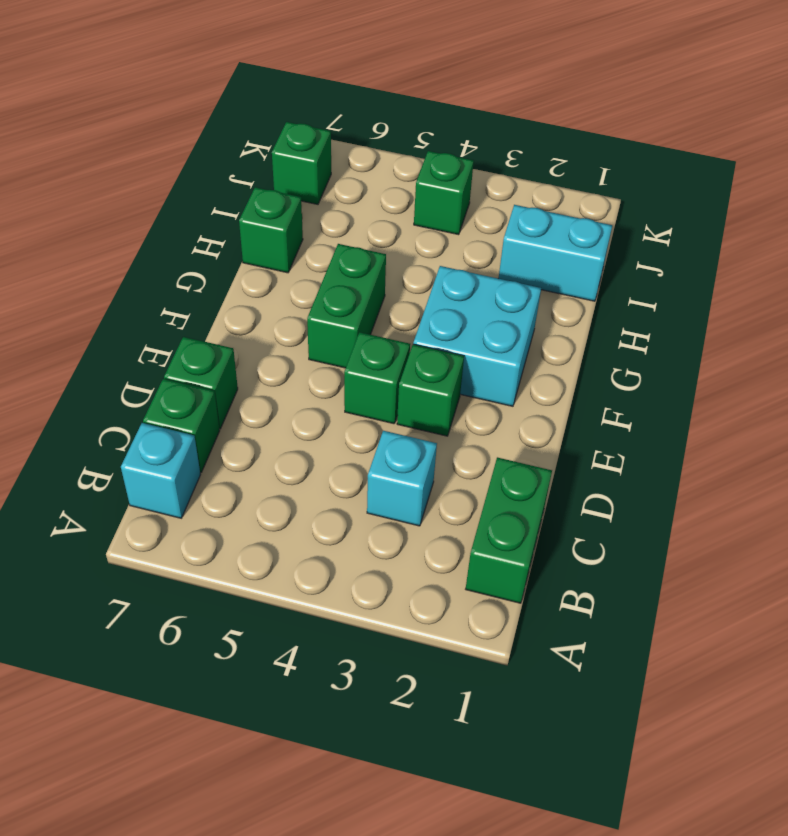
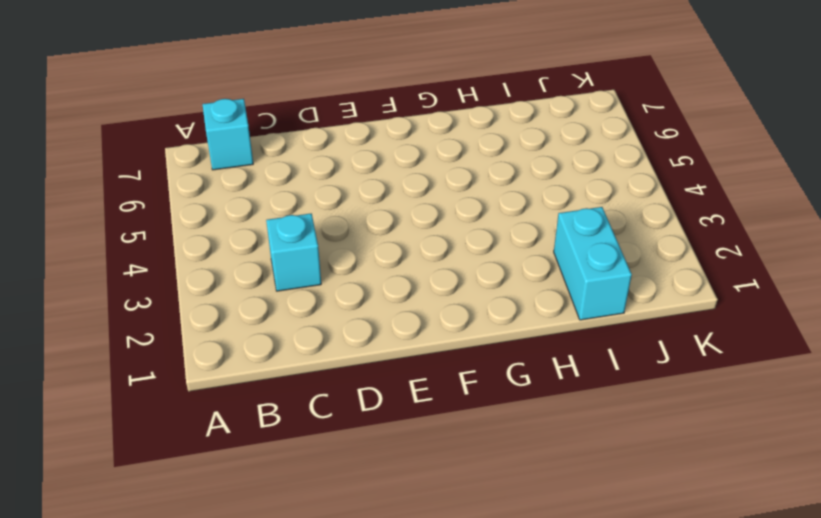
none -> green brick B1:C1 level 1
none -> green brick C7 level 1
none -> green brick D7 level 1

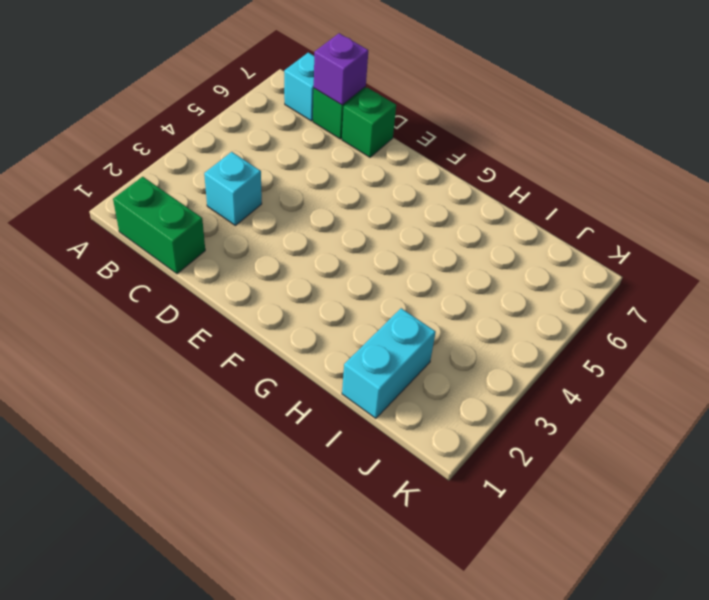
purple brick C7 level 2 -> none
none -> green brick E3 level 1
none -> green brick E4 level 1
none -> cyan brick F2:G3 level 1

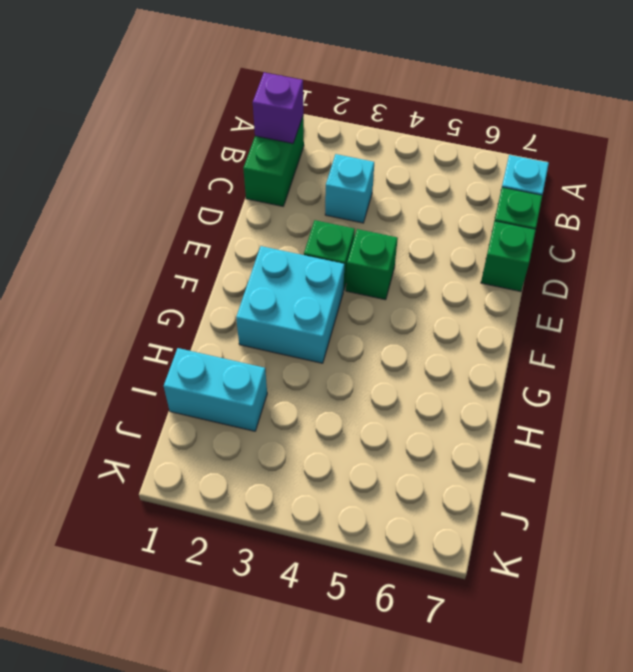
purple brick B1 level 2 -> none
none -> green brick F5:G5 level 1
none -> green brick H7 level 1
none -> green brick J4 level 1

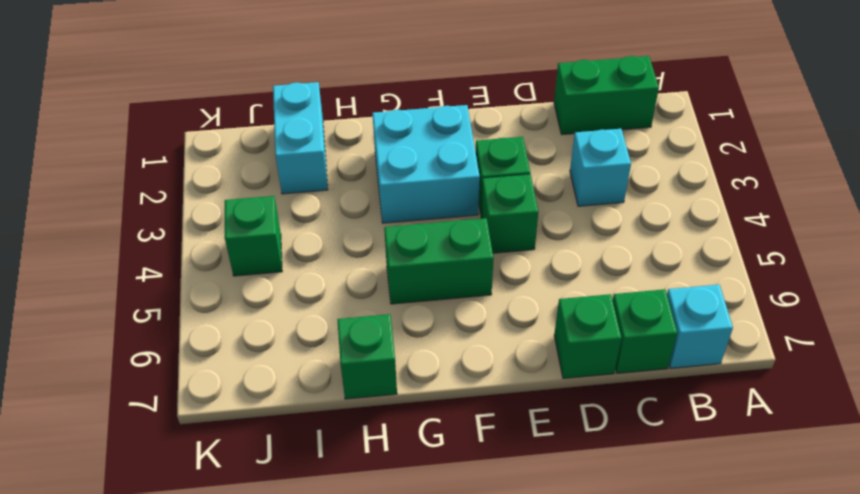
none -> green brick J7 level 1

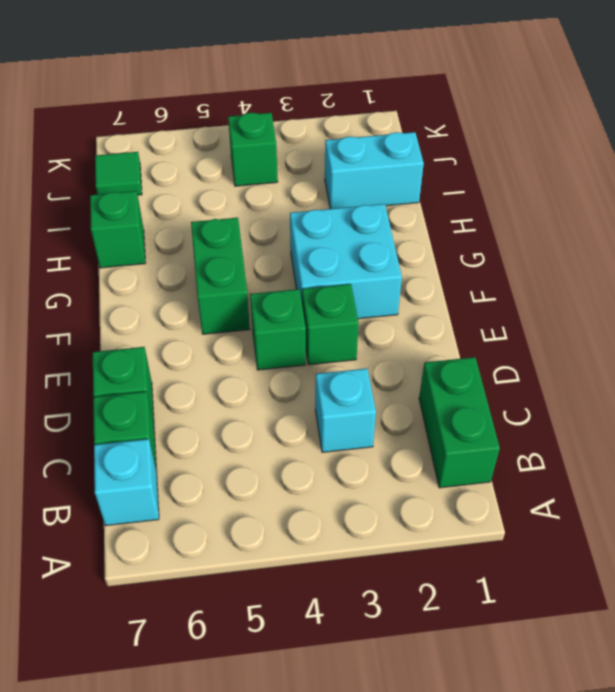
green tile J7 level 1 -> green brick J7 level 1

